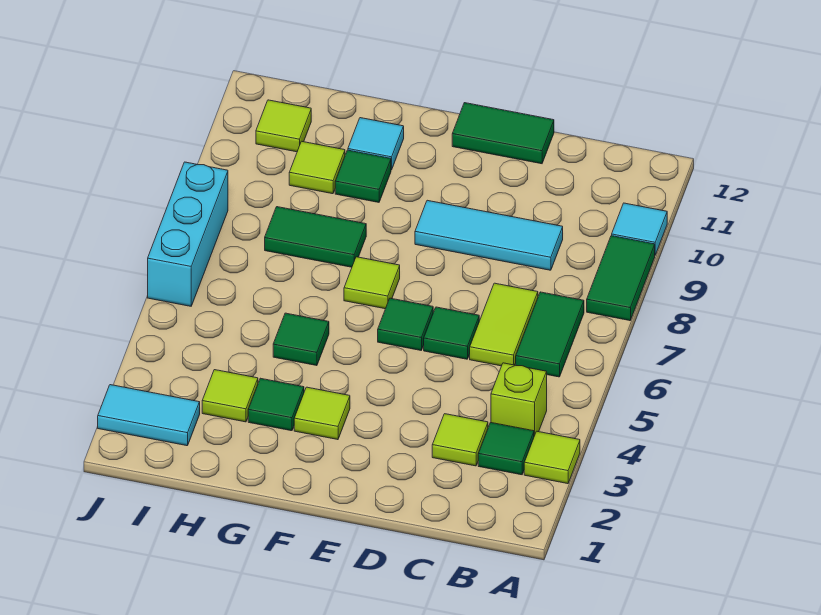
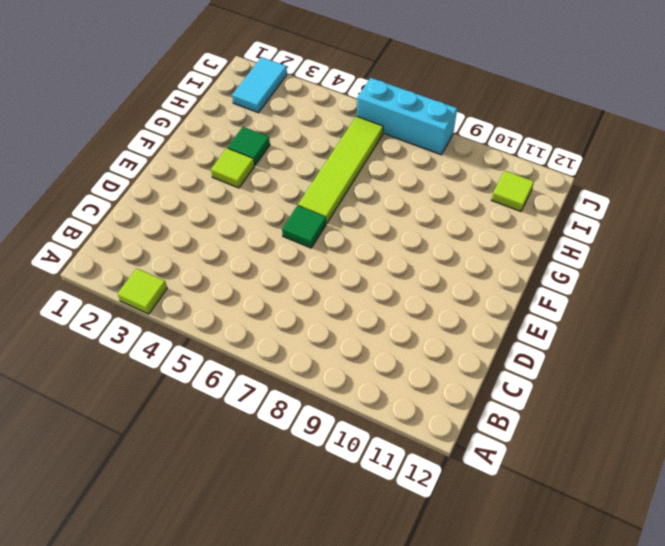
lime tile F6:I6 level 1 -> none
none -> green tile A8:A9 level 1
none -> cyan tile A10 level 1
none -> green tile B3 level 1

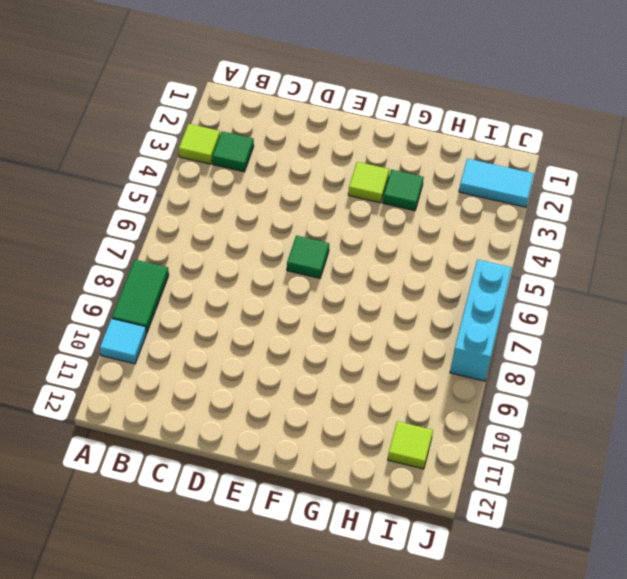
none -> lime brick B4 level 1
none -> green tile B6:B7 level 1
none -> lime tile C3 level 1

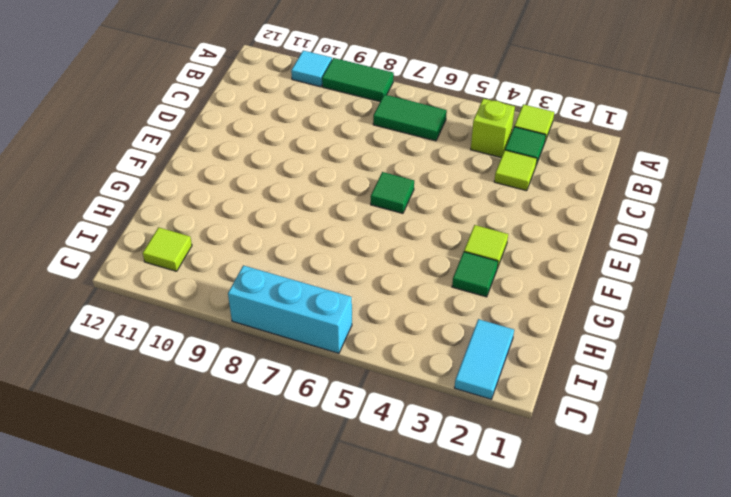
none -> lime tile C6:C7 level 1
none -> cyan tile C9:E9 level 1
none -> green tile D6 level 1

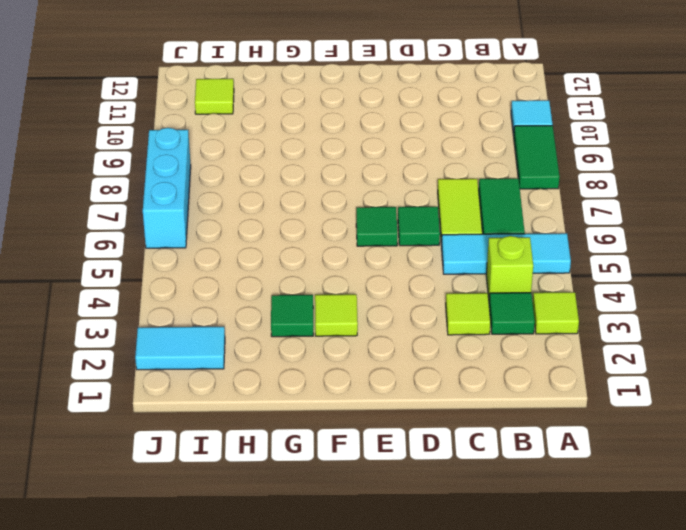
cyan tile A5:C5 level 1 -> cyan tile C9:E9 level 1
none -> green tile D12:E12 level 1
none -> lime tile F7 level 1
none -> green tile G5 level 1

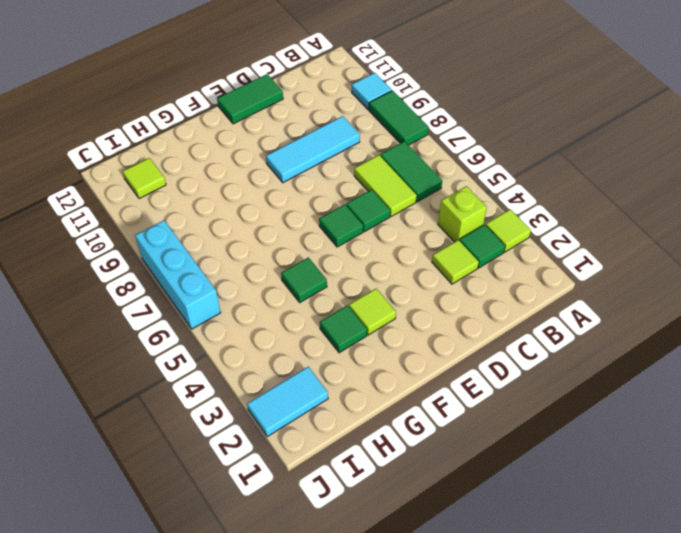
none -> lime tile F7 level 1
none -> green tile G8:H8 level 1
none -> green tile G10 level 1

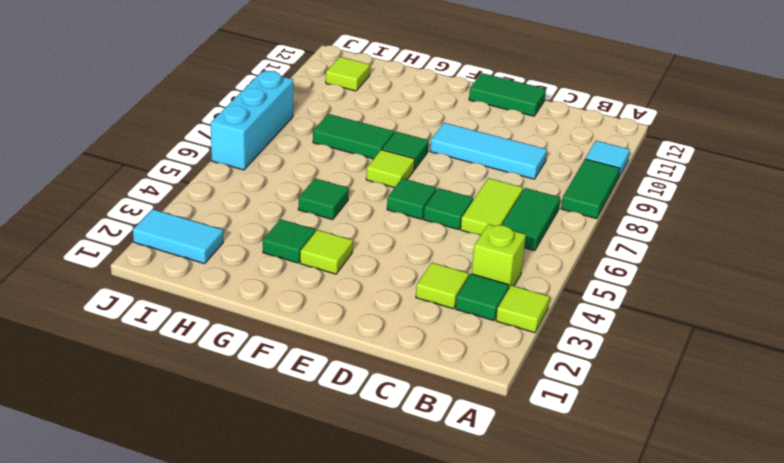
green tile F8 level 1 -> green tile G10 level 1
none -> cyan tile G11 level 1
none -> lime tile H3 level 1
none -> lime tile H10 level 1

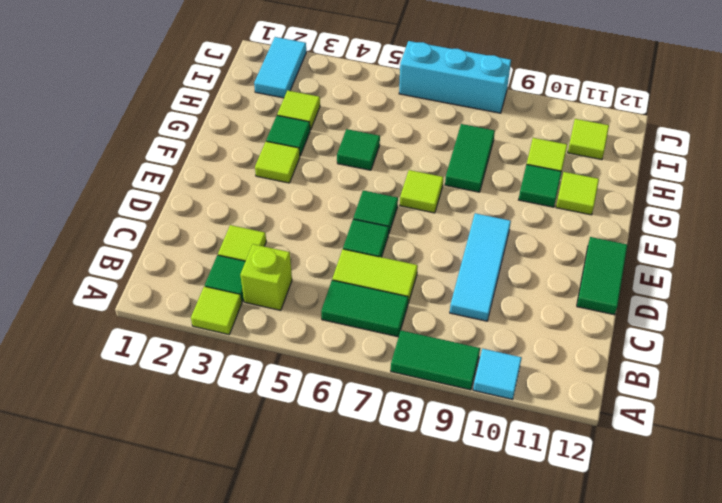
lime tile G11 level 1 -> cyan tile G11 level 1

